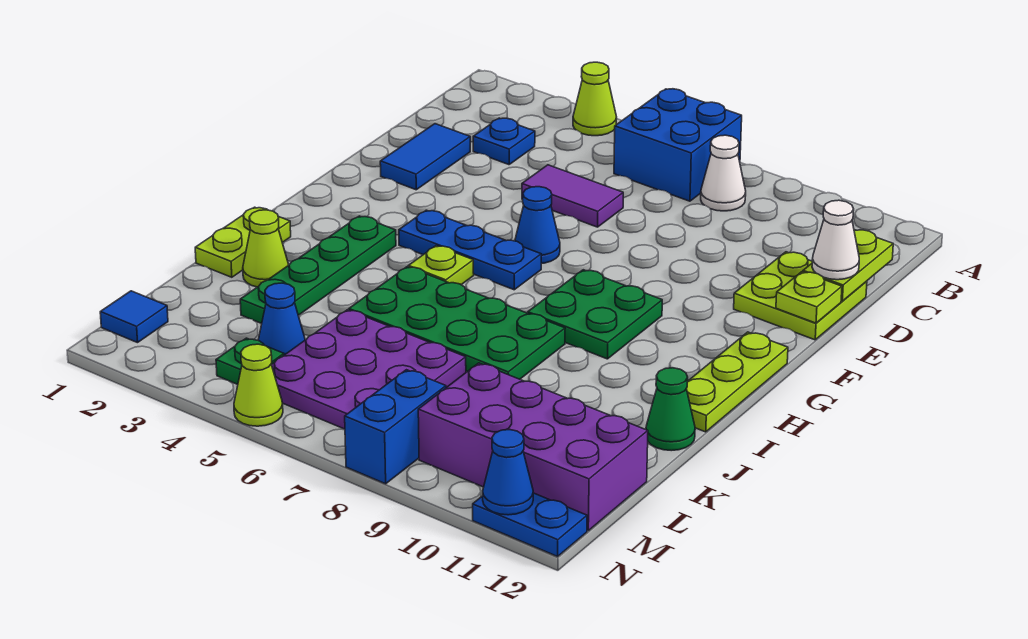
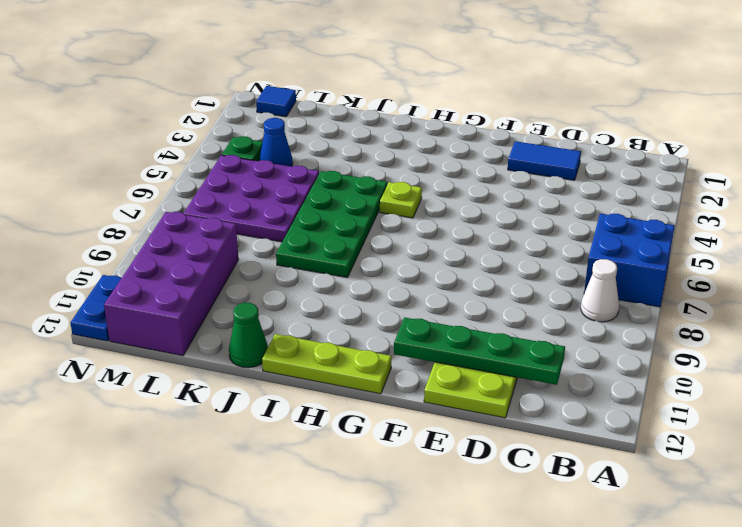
green plate C11:F11 level 2 -> green plate H3:K3 level 1
none -> lime cone A4 level 1
none -> blue plate C3 level 1
none -> purple tile D5:D6 level 1

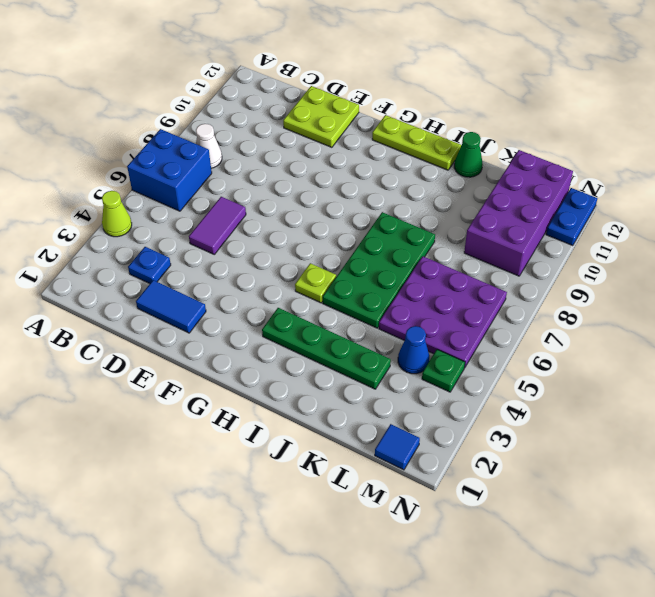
none -> blue cone F6 level 1
none -> blue plate G4:G6 level 1
none -> green plate G8:H9 level 1

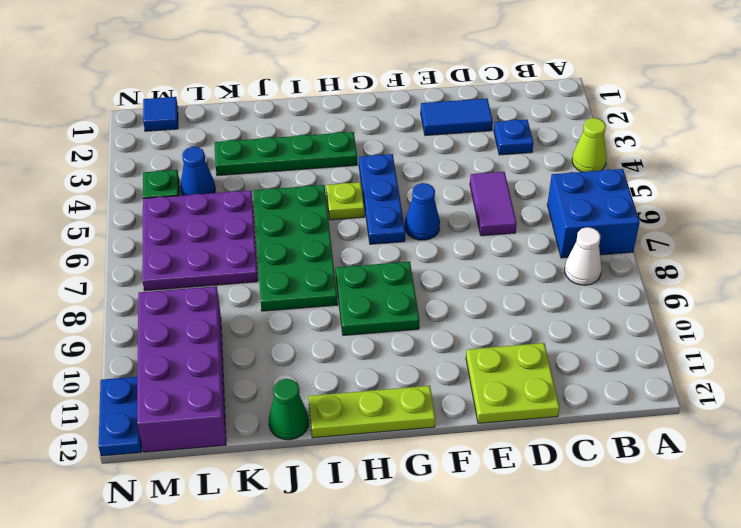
none -> lime plate I1:J1 level 1
none -> lime cone J2 level 1
none -> blue brick M8:N8 level 1

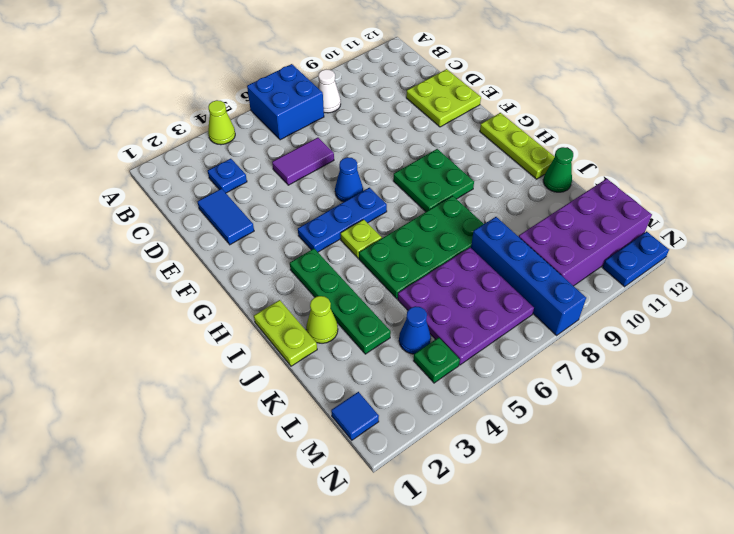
blue brick K8:N8 level 1 -> blue brick M8:N8 level 1
none -> lime cone N5 level 1
none -> lime plate C12:D12 level 2
none -> lime plate E12 level 2

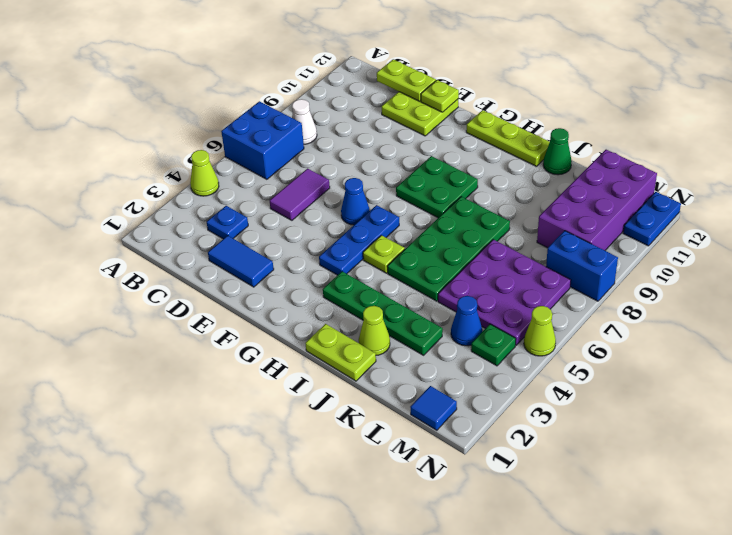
none -> blue cone N11 level 2
none -> white cone D12 level 3

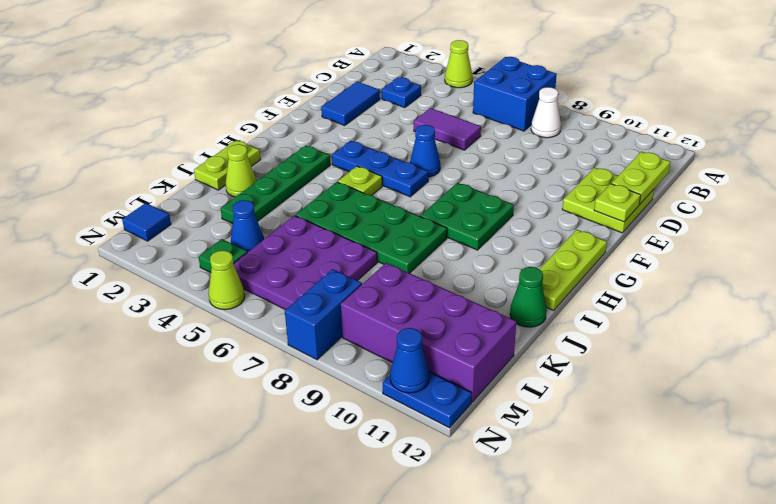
none -> white cone D12 level 3

